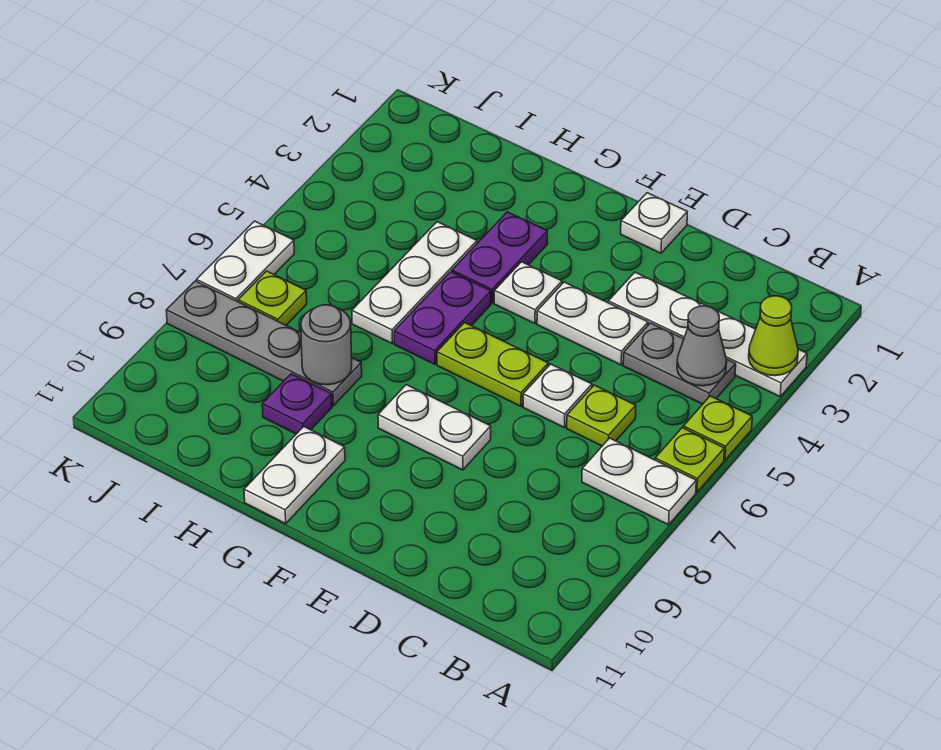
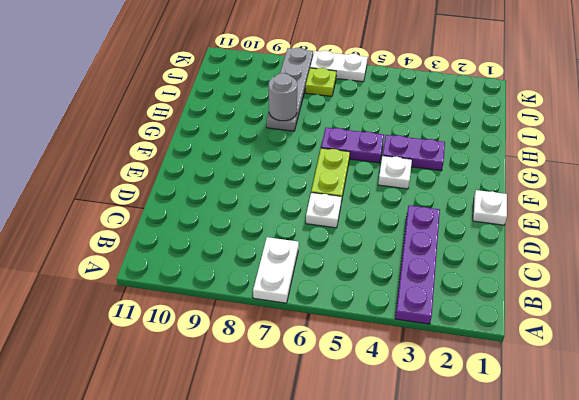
purple plate A3:D3 level 1 -> white plate A3:D3 level 1
none -> lime plate A5 level 1
none -> lime plate A6 level 1
none -> grey plate B4:C4 level 1

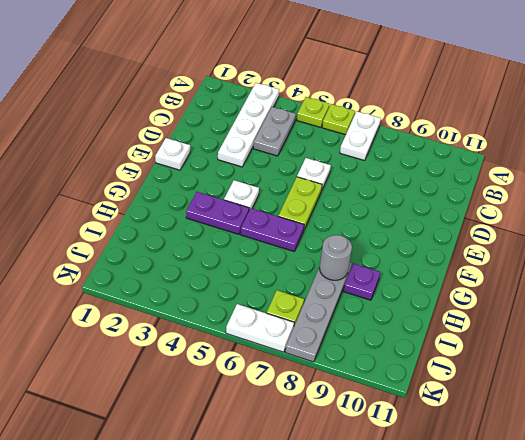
none -> lime plate C6 level 1
none -> white plate D4:E4 level 1
none -> white plate E8:F8 level 1

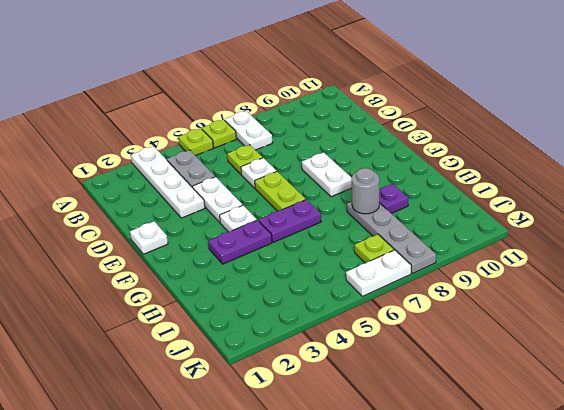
none -> white plate G10:G11 level 1
none -> white plate H4:H6 level 1
none -> lime cone A3 level 2

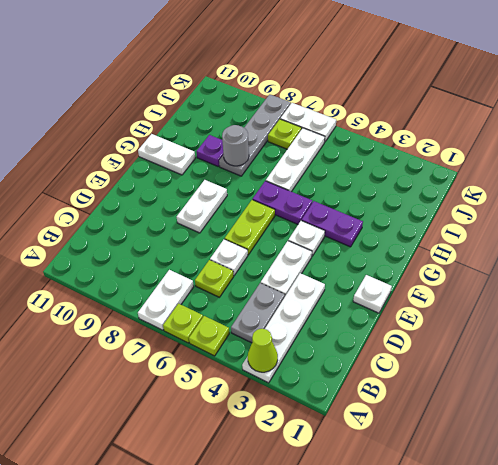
white plate H6:J6 level 1 -> white plate H4:H6 level 1
none -> grey cone B4 level 2

